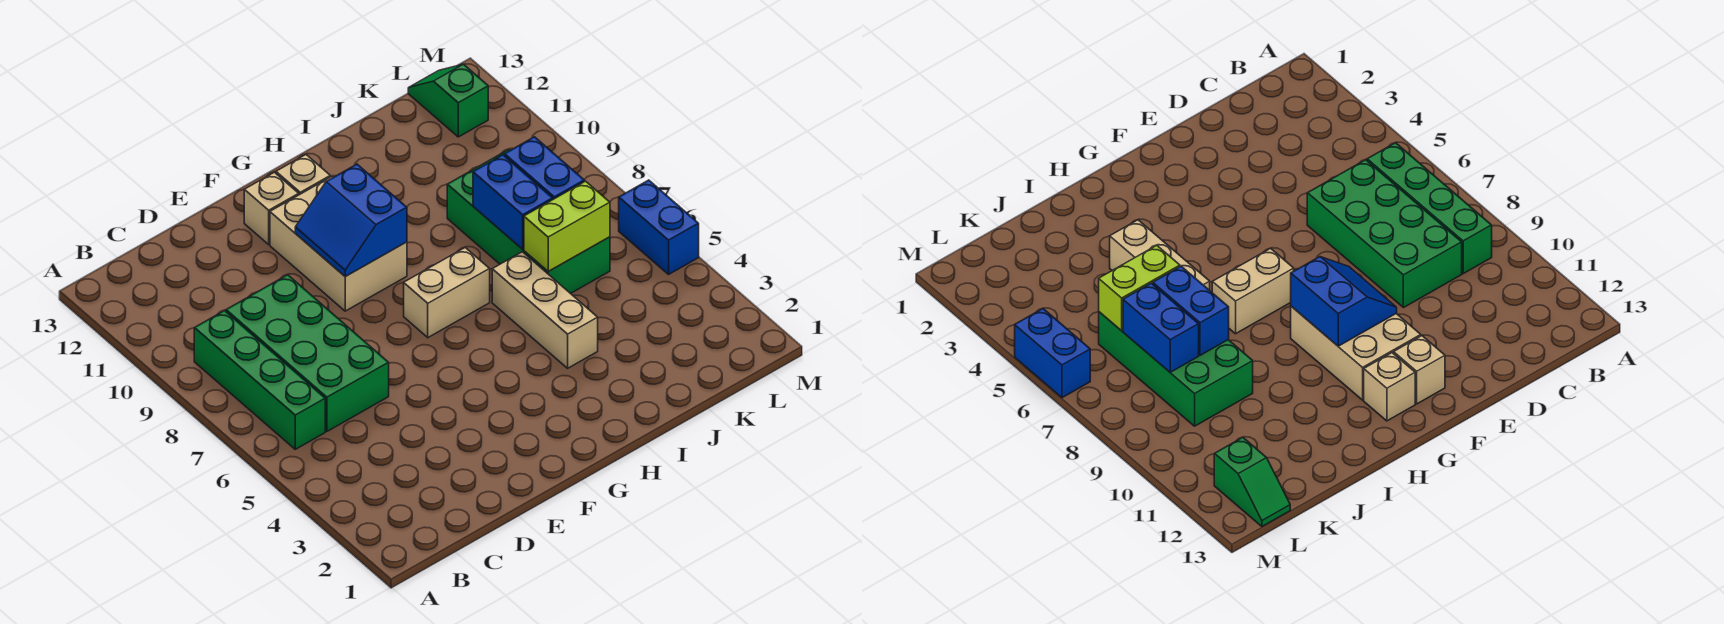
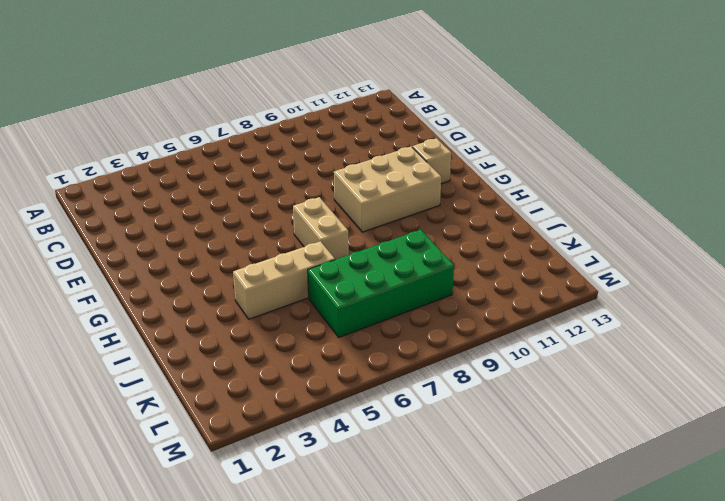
none -> green brick B6:B9 level 1
none -> green brick C6:D9 level 1
none -> tan brick G12 level 1

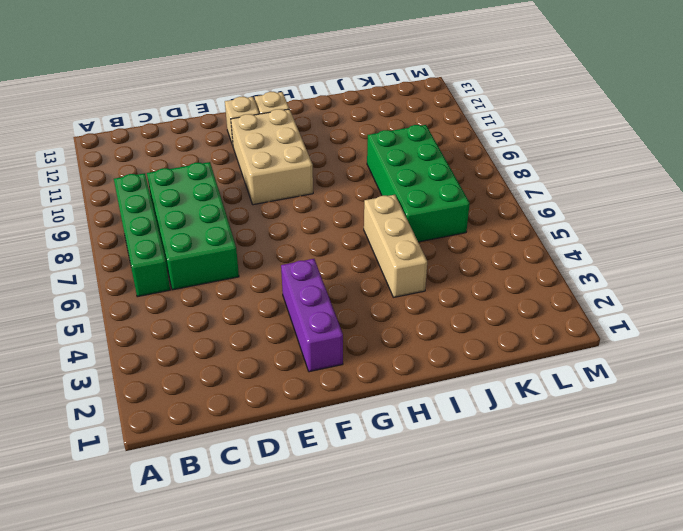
purple brick F2:F4 level 1 -> none
none -> tan brick G7:H7 level 1
none -> green slope L12:L13 level 1 top 12
none -> blue brick M5:M6 level 1

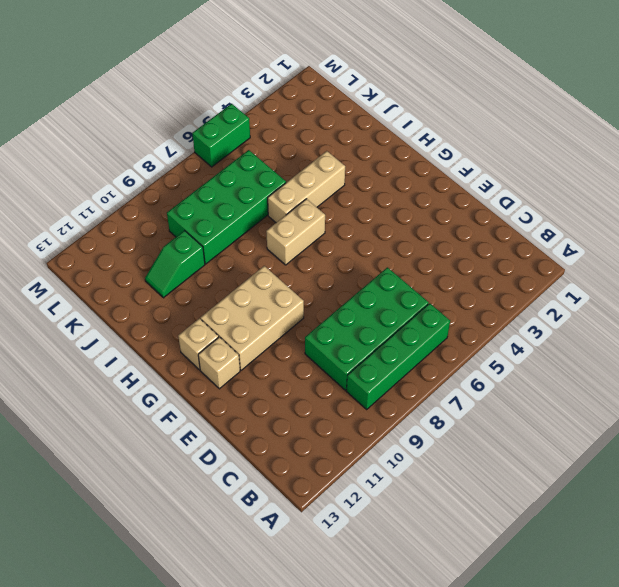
tan brick H6:H7 level 1 -> tan brick G7:H7 level 1
green slope J10:J11 level 1 top 10 -> green slope L12:L13 level 1 top 12
green brick M5:M6 level 1 -> blue brick M5:M6 level 1
none -> blue slope F9:G10 level 2 top G
none -> lime brick J6:K6 level 2
none -> blue brick J7:J8 level 2

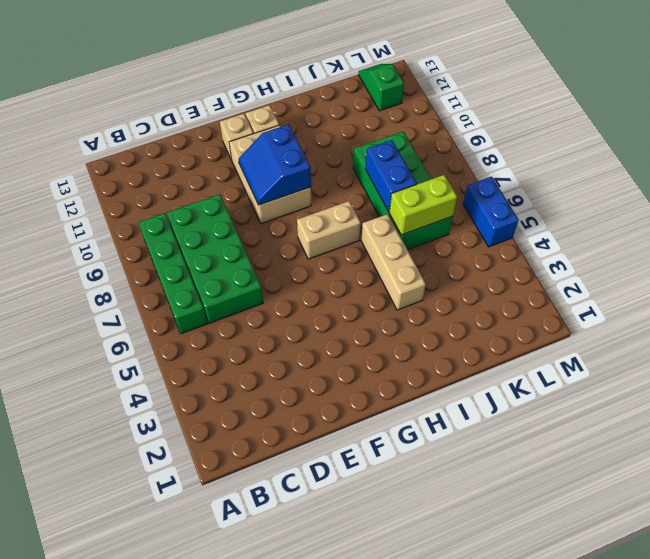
none -> blue brick K7:K8 level 2

